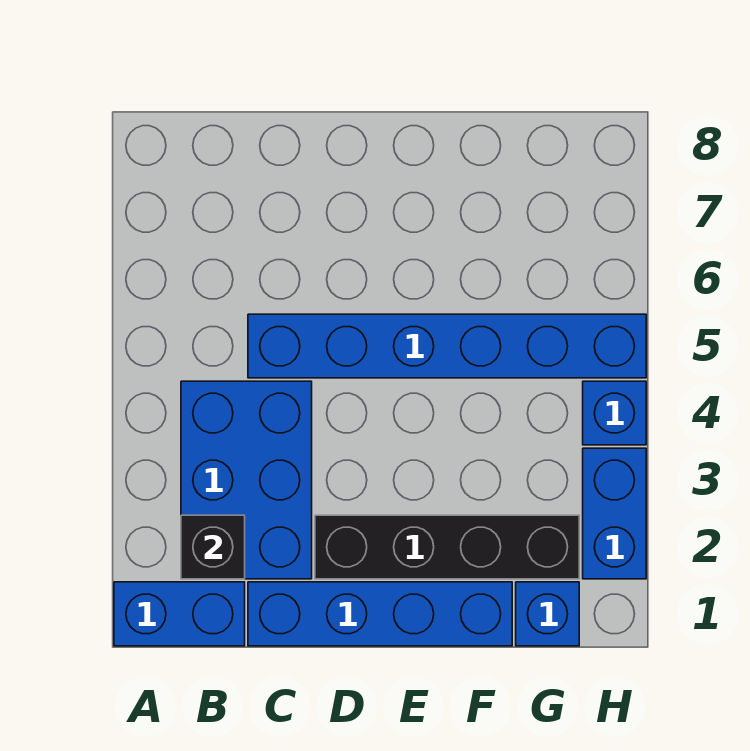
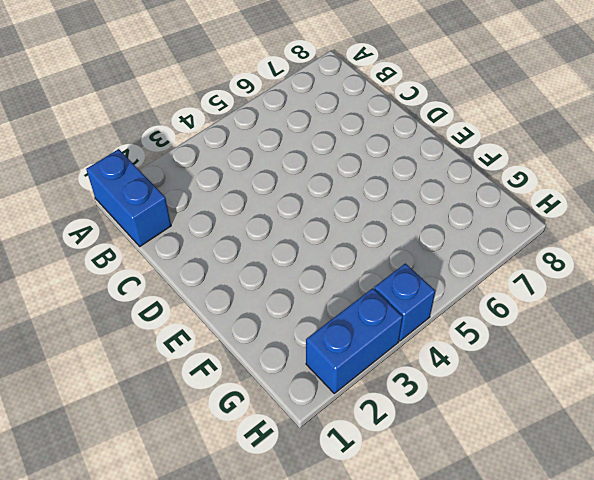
none -> blue brick B2:C4 level 1
none -> blue brick C1:F1 level 1

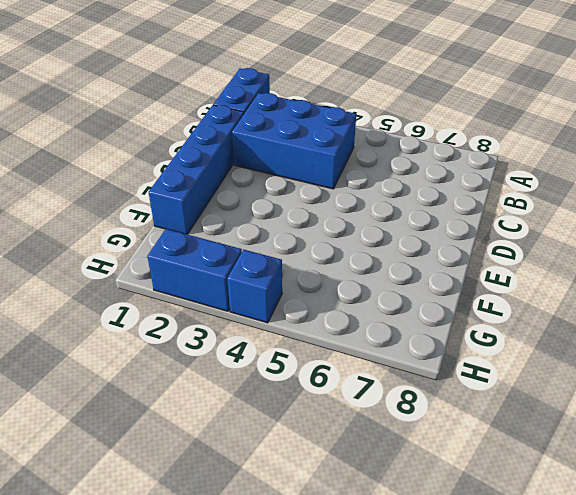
none -> blue brick C5:H5 level 1
none -> black brick D2:G2 level 1

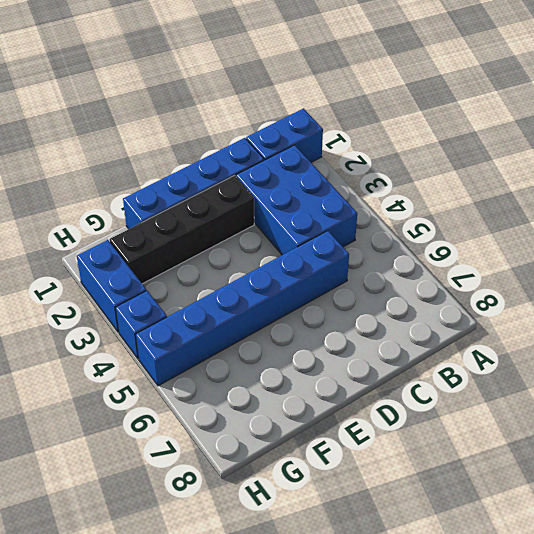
none -> blue brick G1 level 1
none -> black brick B2 level 2

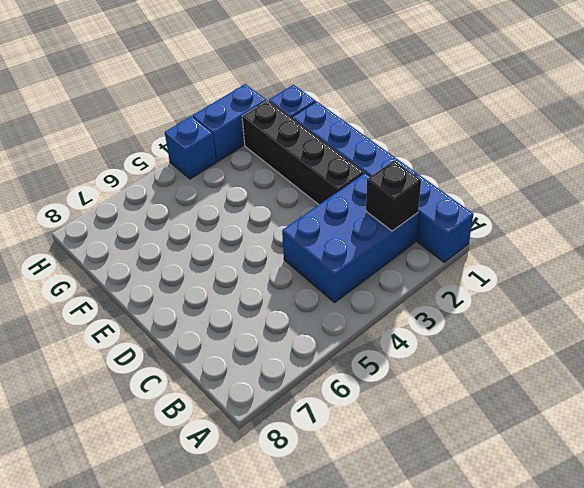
none -> blue brick C5:H5 level 1

